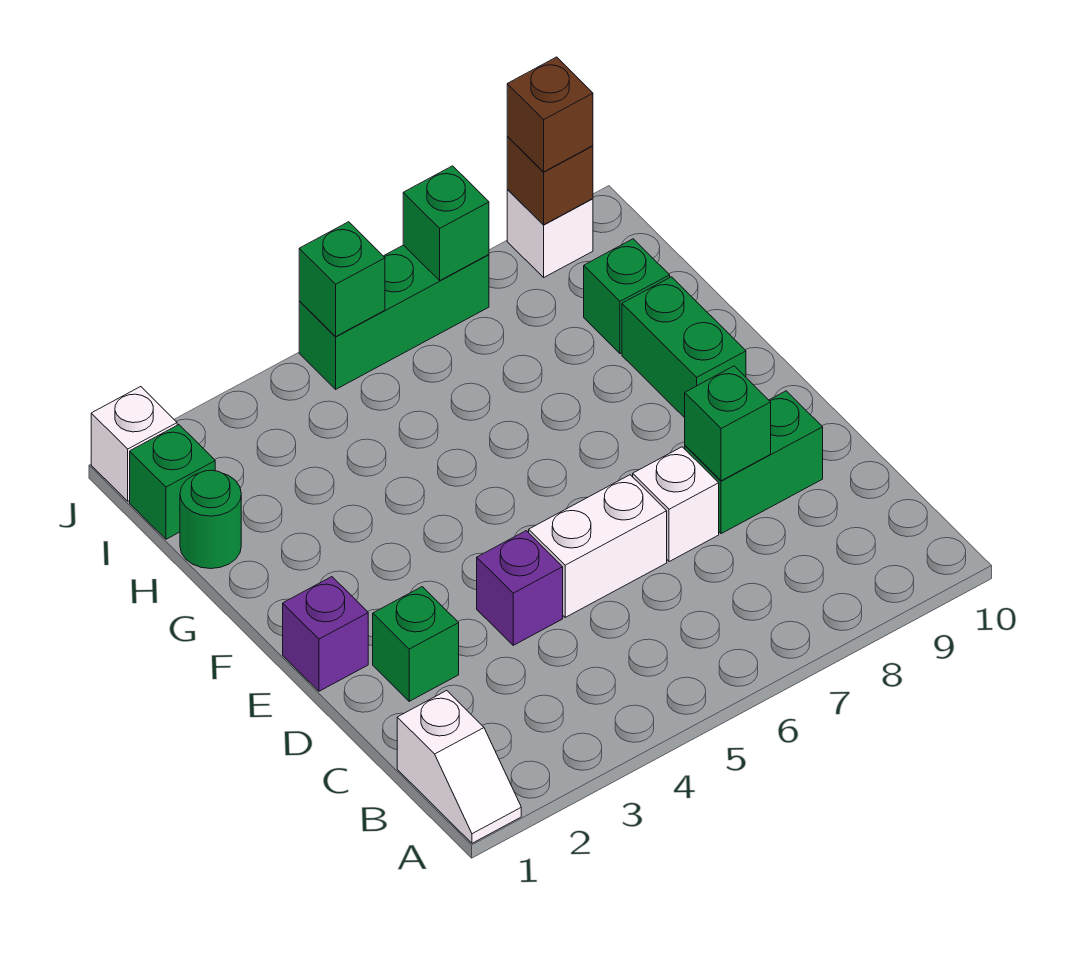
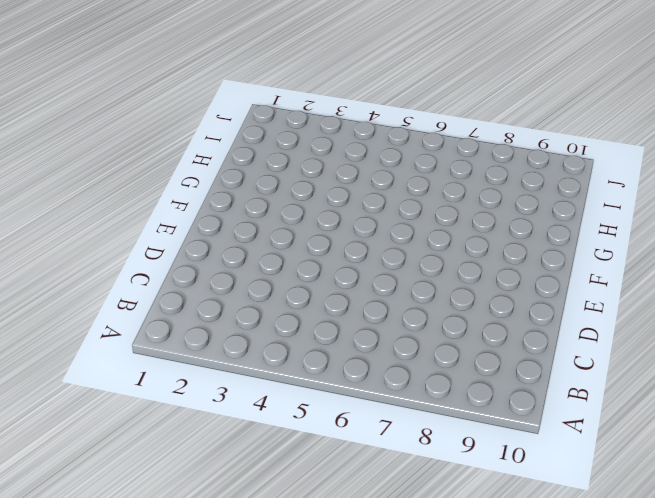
none -> white slope A1:B1 level 1 top B
none -> green brick D2 level 1
none -> purple brick D4 level 1

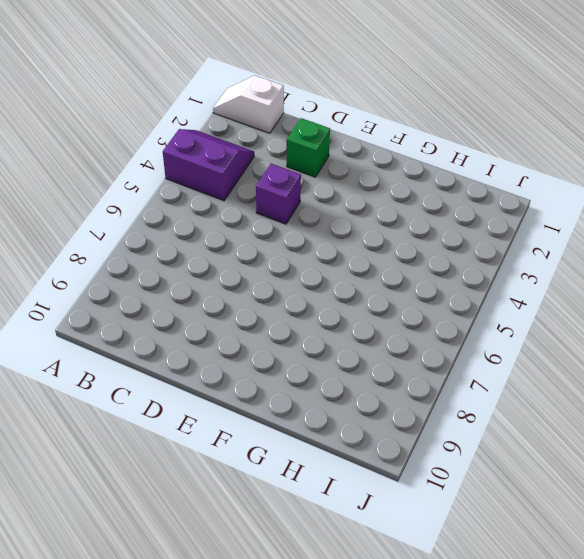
purple slope A3:B4 level 1 top 4 -> none
none -> white brick D5:D6 level 1
none -> white brick D7 level 1
none -> green brick D8:D9 level 1

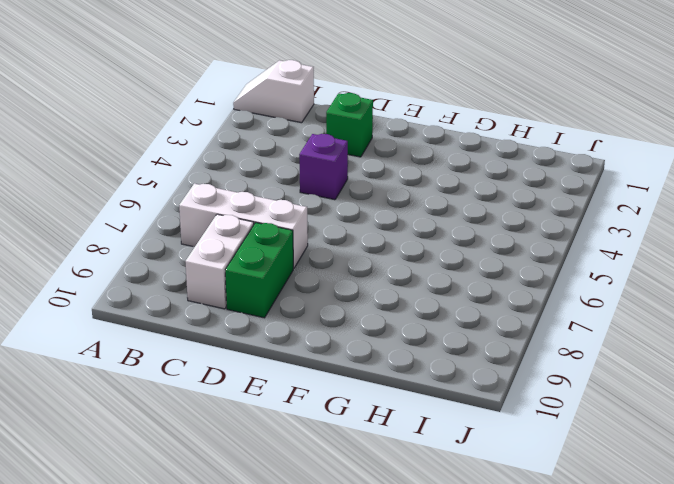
white brick B7:D7 level 1 -> white brick D7 level 1
white brick C8:C9 level 1 -> white brick D5:D6 level 1
none -> purple brick E1 level 1
none -> green brick F9:G9 level 1
none -> green round brick H1 level 1

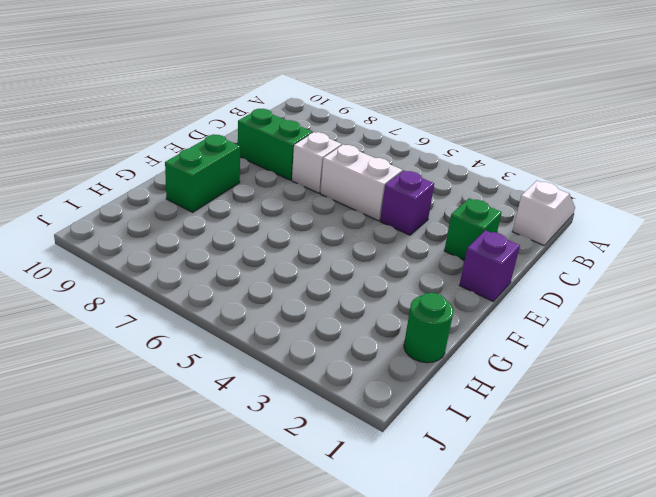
none -> green brick H9 level 1
none -> green brick I1 level 1
none -> white brick J1 level 1

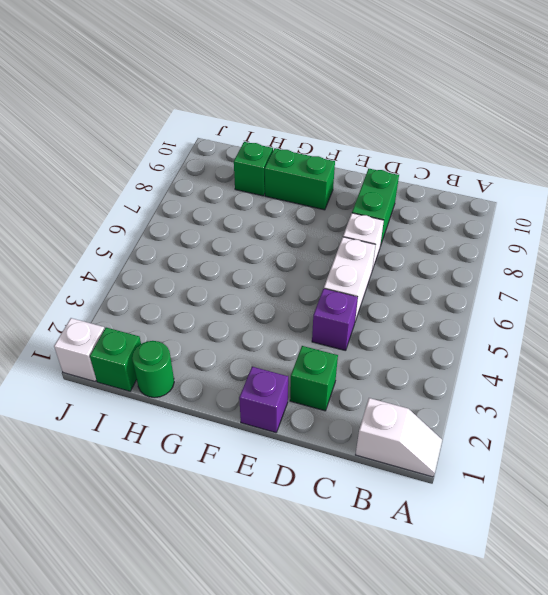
none -> green brick J5:J7 level 1
none -> white brick J9 level 1
none -> green brick D8 level 2

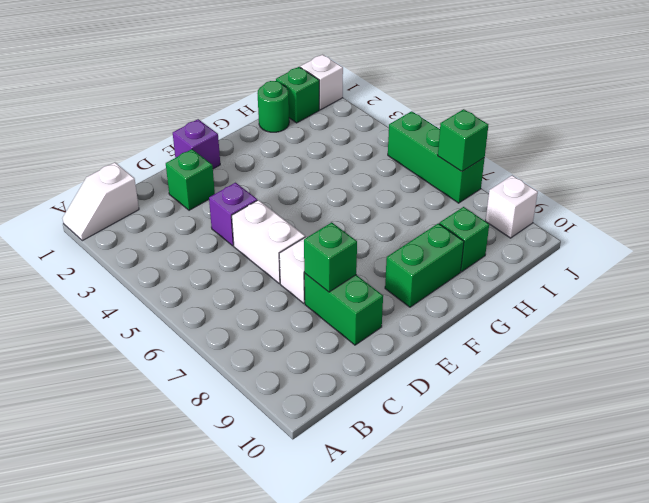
none -> green brick J5 level 2
none -> brown brick J9 level 2
none -> brown brick J9 level 3

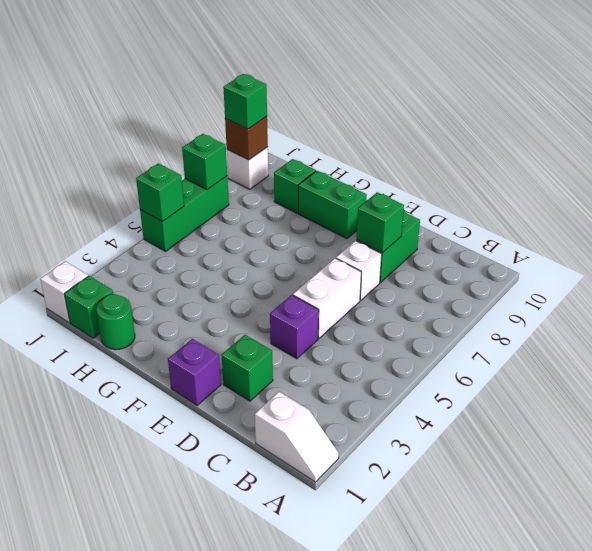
green brick J9 level 3 -> brown brick J9 level 3

